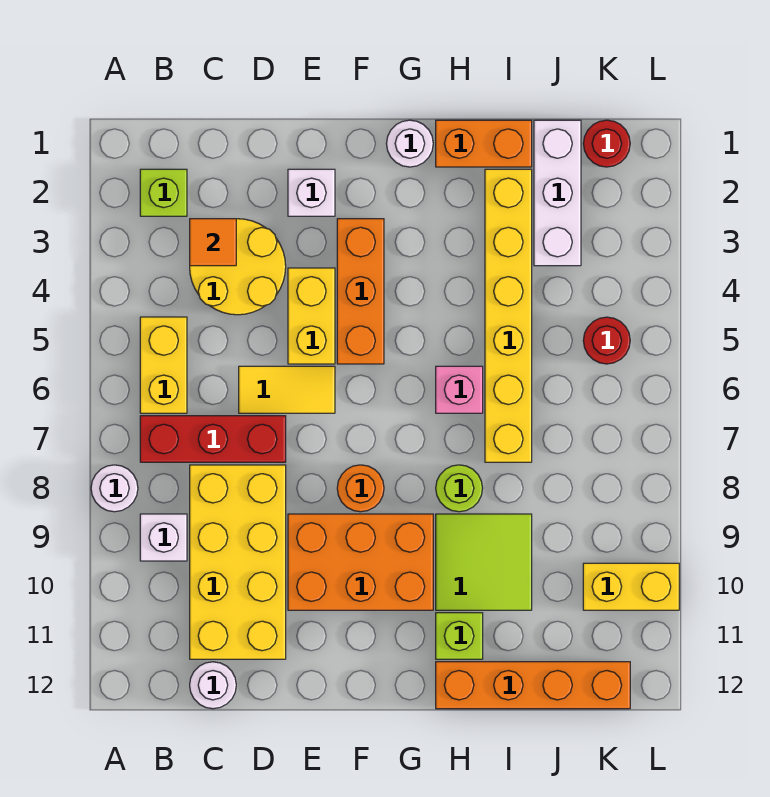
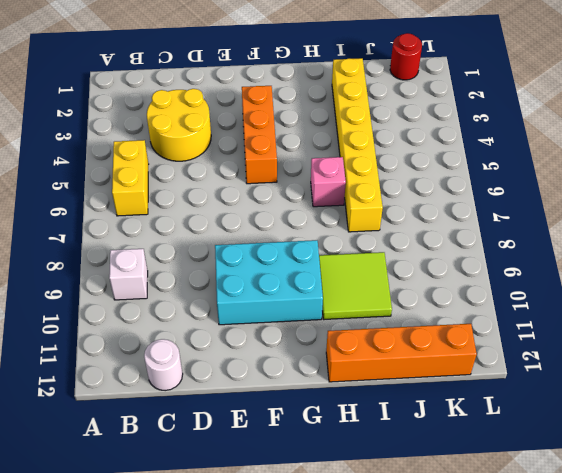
cyan brick E9:G10 level 1 -> orange brick E9:G10 level 1
none -> white round brick A8 level 1
none -> lime brick B2 level 1
none -> red brick B7:D7 level 1

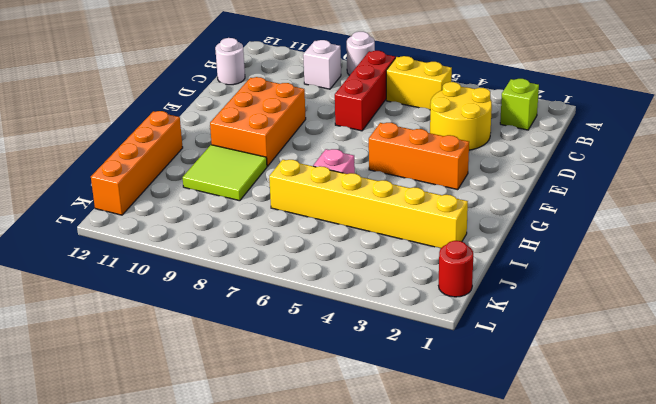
none -> yellow brick C8:D11 level 1
none -> yellow tile D6:E6 level 1
none -> white brick E2 level 1

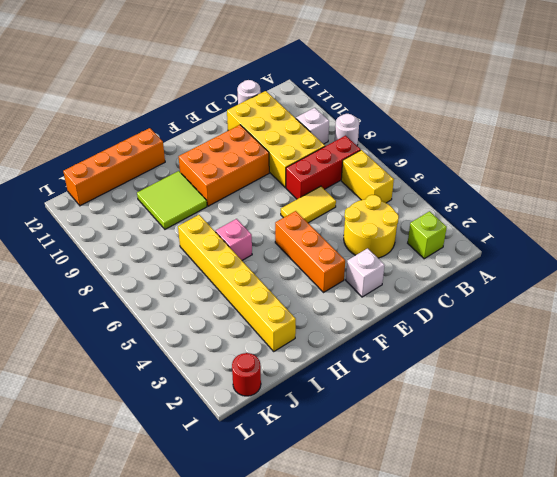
none -> yellow brick E4:E5 level 1
none -> orange round brick F8 level 1
none -> white round brick G1 level 1

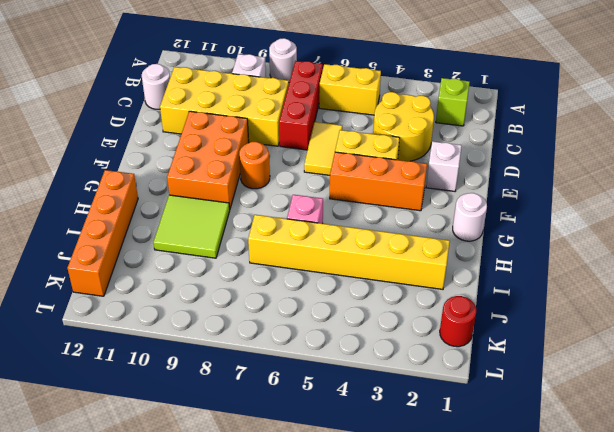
none -> orange brick H1:I1 level 1
none -> lime round brick H8 level 1
none -> lime brick H11 level 1

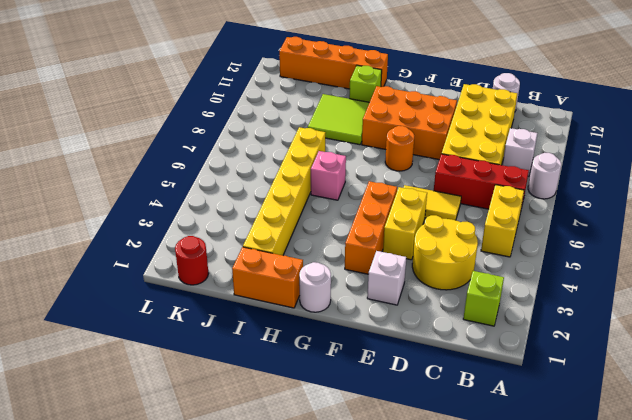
none -> lime round brick H8 level 1
none -> white brick J1:J3 level 1
none -> red round brick K5 level 1

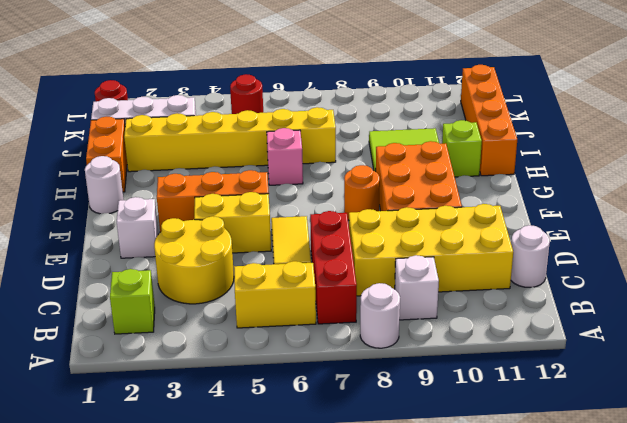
none -> lime round brick H8 level 1
none -> yellow brick K10:L10 level 1
none -> orange tile C3 level 2

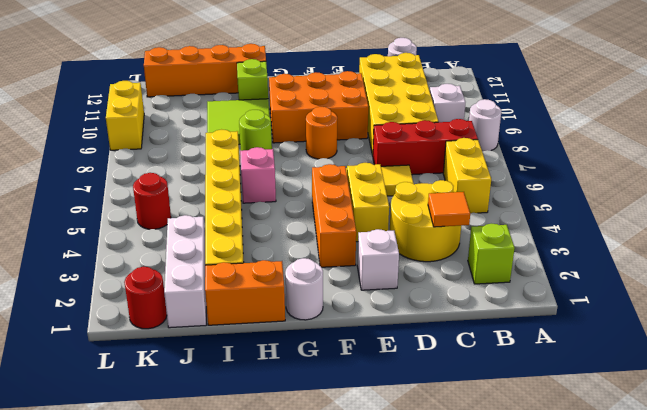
yellow brick L9:L10 level 1 -> yellow brick K10:L10 level 1

